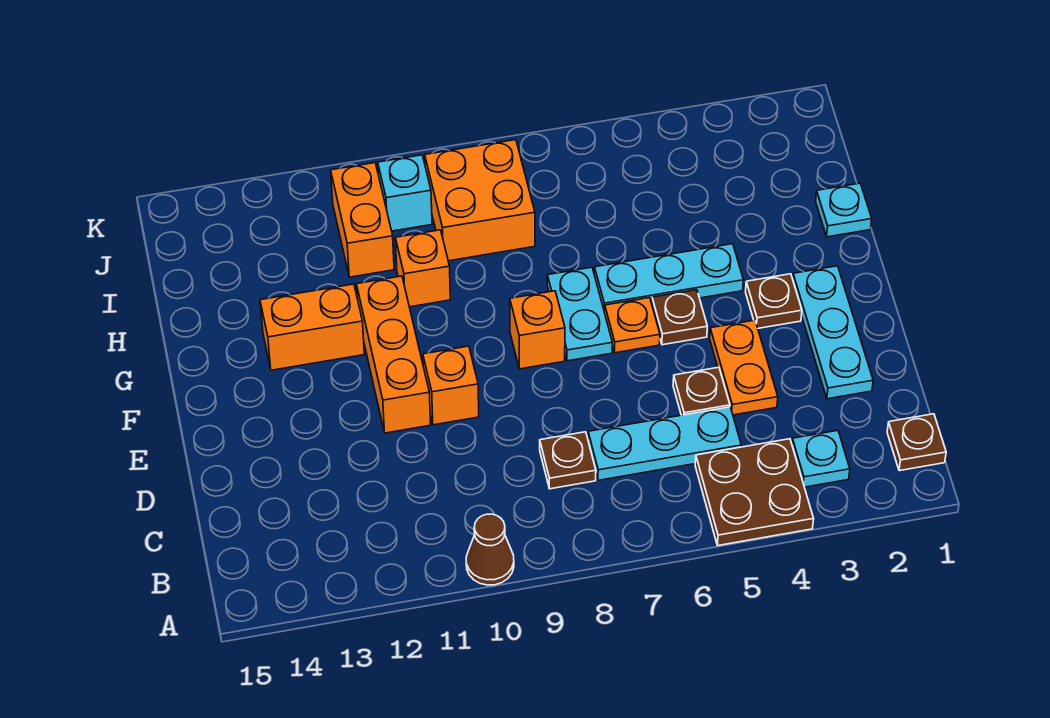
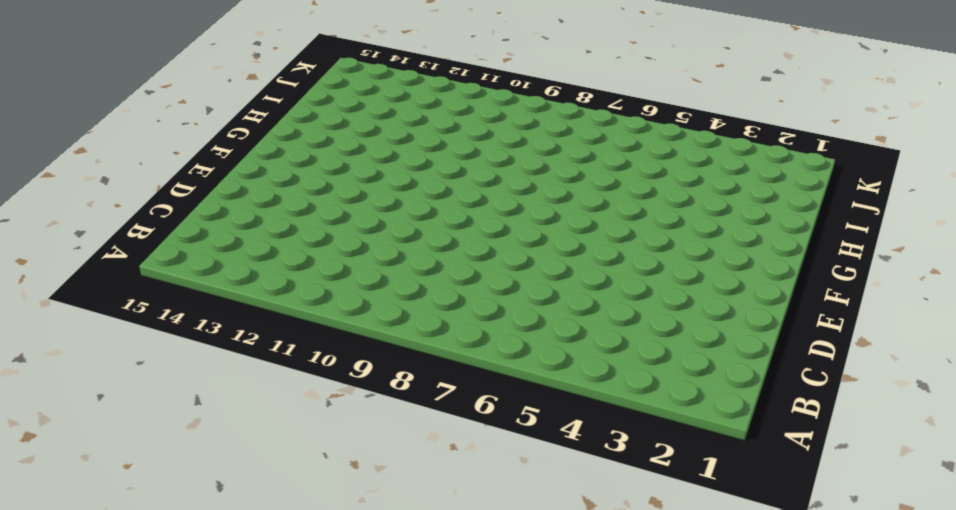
none -> brown plate A4:B5 level 1
none -> brown cone A10 level 1
none -> brown plate B1 level 1

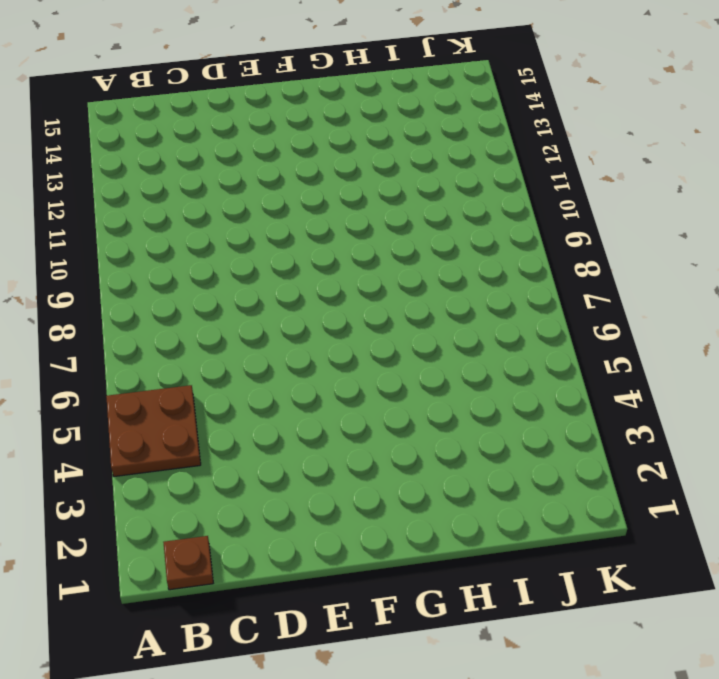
none -> brown cone A10 level 1
none -> cyan plate B3 level 1
none -> cyan plate C5:C7 level 1

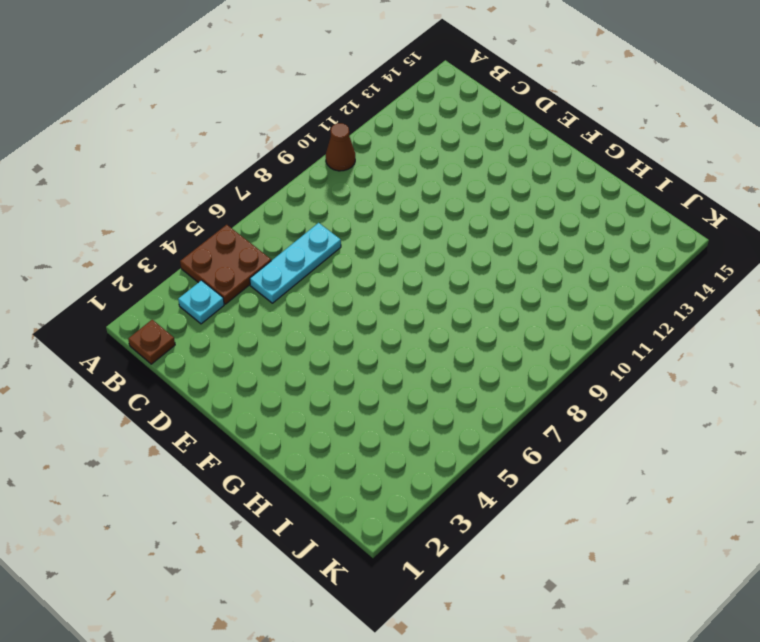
none -> brown plate C8 level 1
none -> cyan plate D2:F2 level 1
none -> orange plate D4:E4 level 1

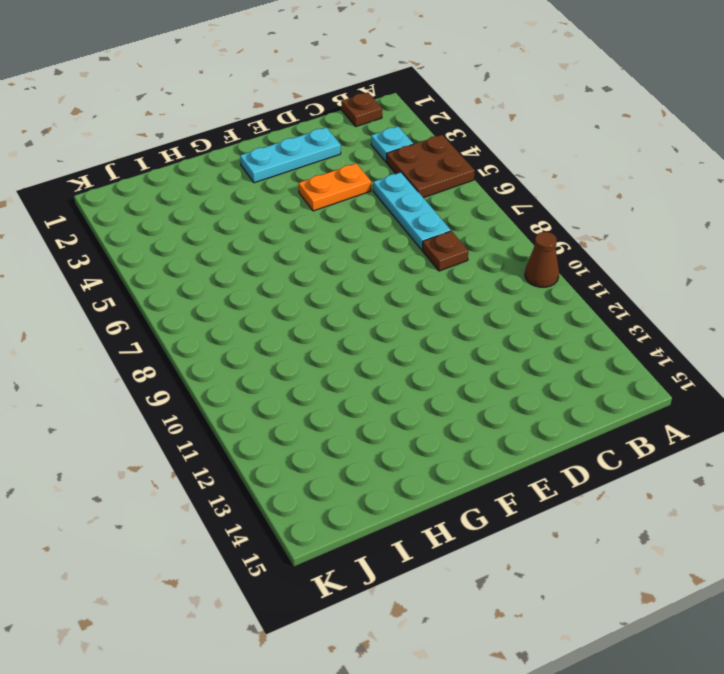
none -> brown plate D5 level 1
none -> orange brick E10 level 1
none -> orange brick E11:G11 level 1

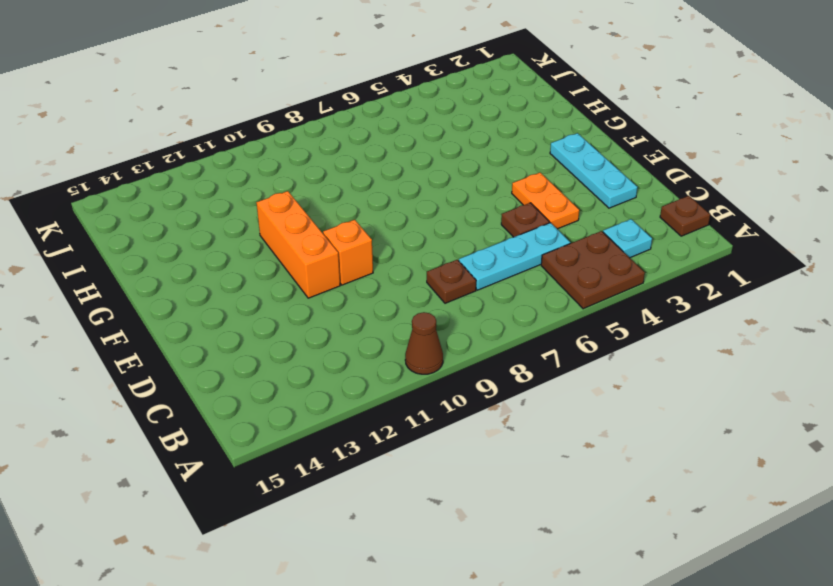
none -> brown plate F3 level 1
none -> brown plate F5 level 1
none -> orange plate F6 level 1

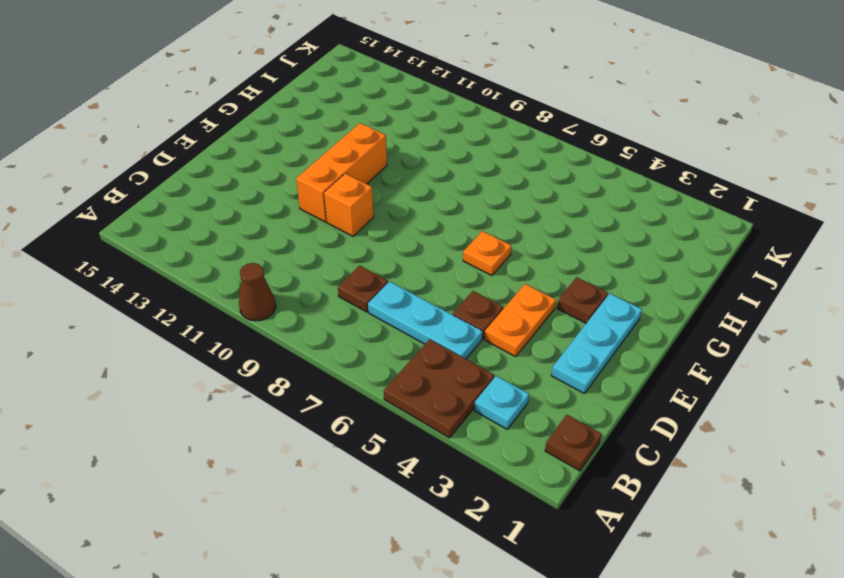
none -> brown plate F5 level 1
none -> cyan plate F7:G7 level 1
none -> orange brick F8 level 1

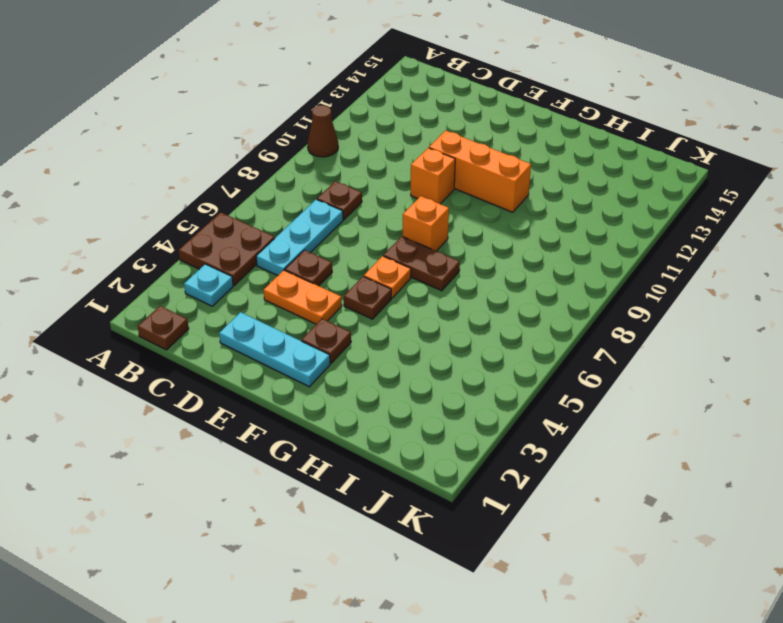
brown plate F7:G7 level 1 -> cyan plate F7:G7 level 1
none -> cyan plate G4:G6 level 1
none -> orange brick G12:G13 level 1
none -> cyan plate H1 level 1

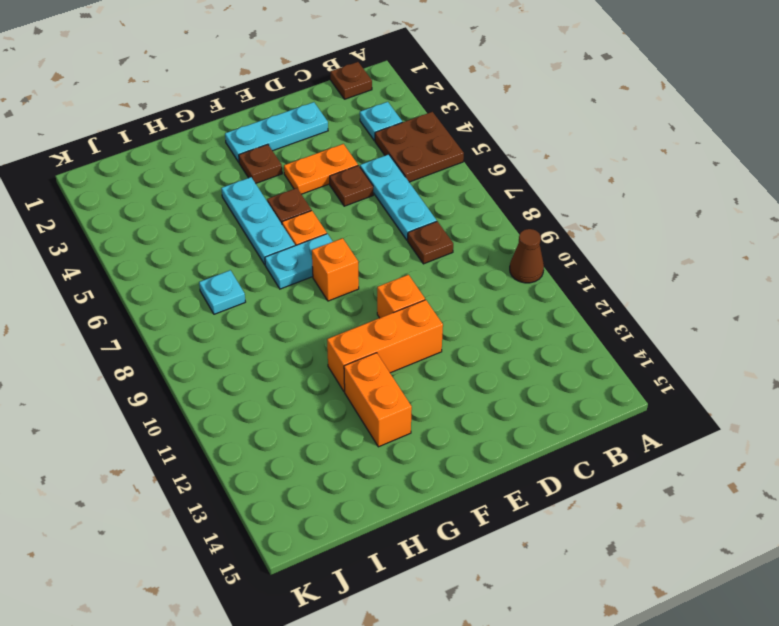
cyan plate I7 level 1 -> cyan plate H1 level 1
none -> orange brick H10 level 1
none -> orange brick I8:J9 level 1
none -> orange brick I11:J11 level 1

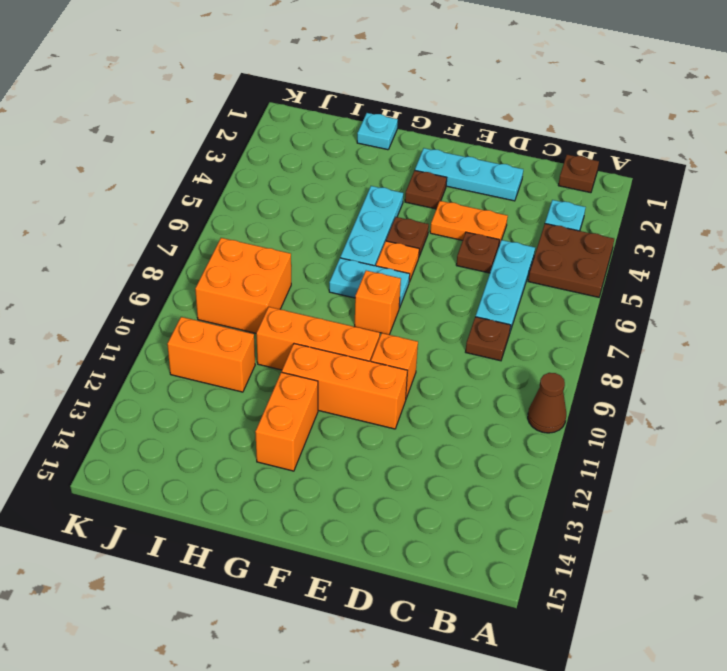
orange brick F10:H10 level 1 -> orange brick H10 level 1
none -> cyan brick J10 level 1

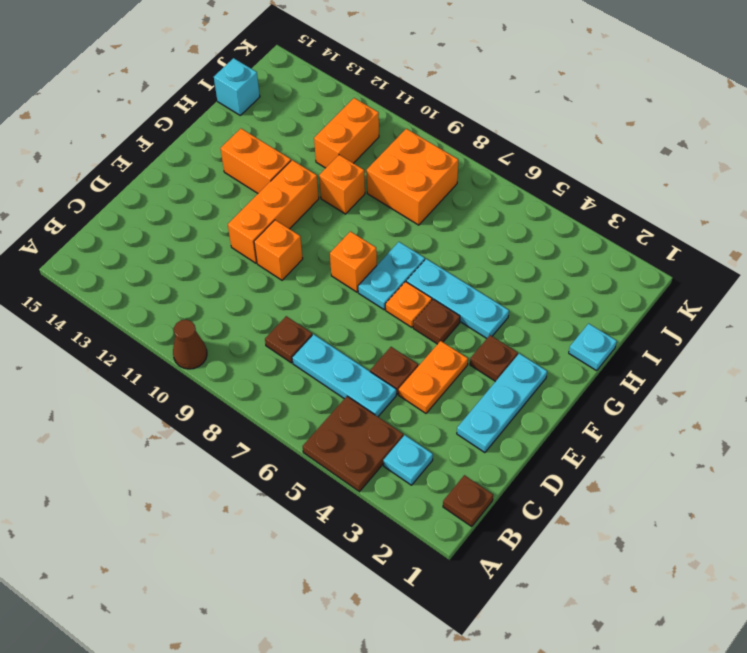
cyan brick I15 level 1 -> cyan brick J10 level 1

